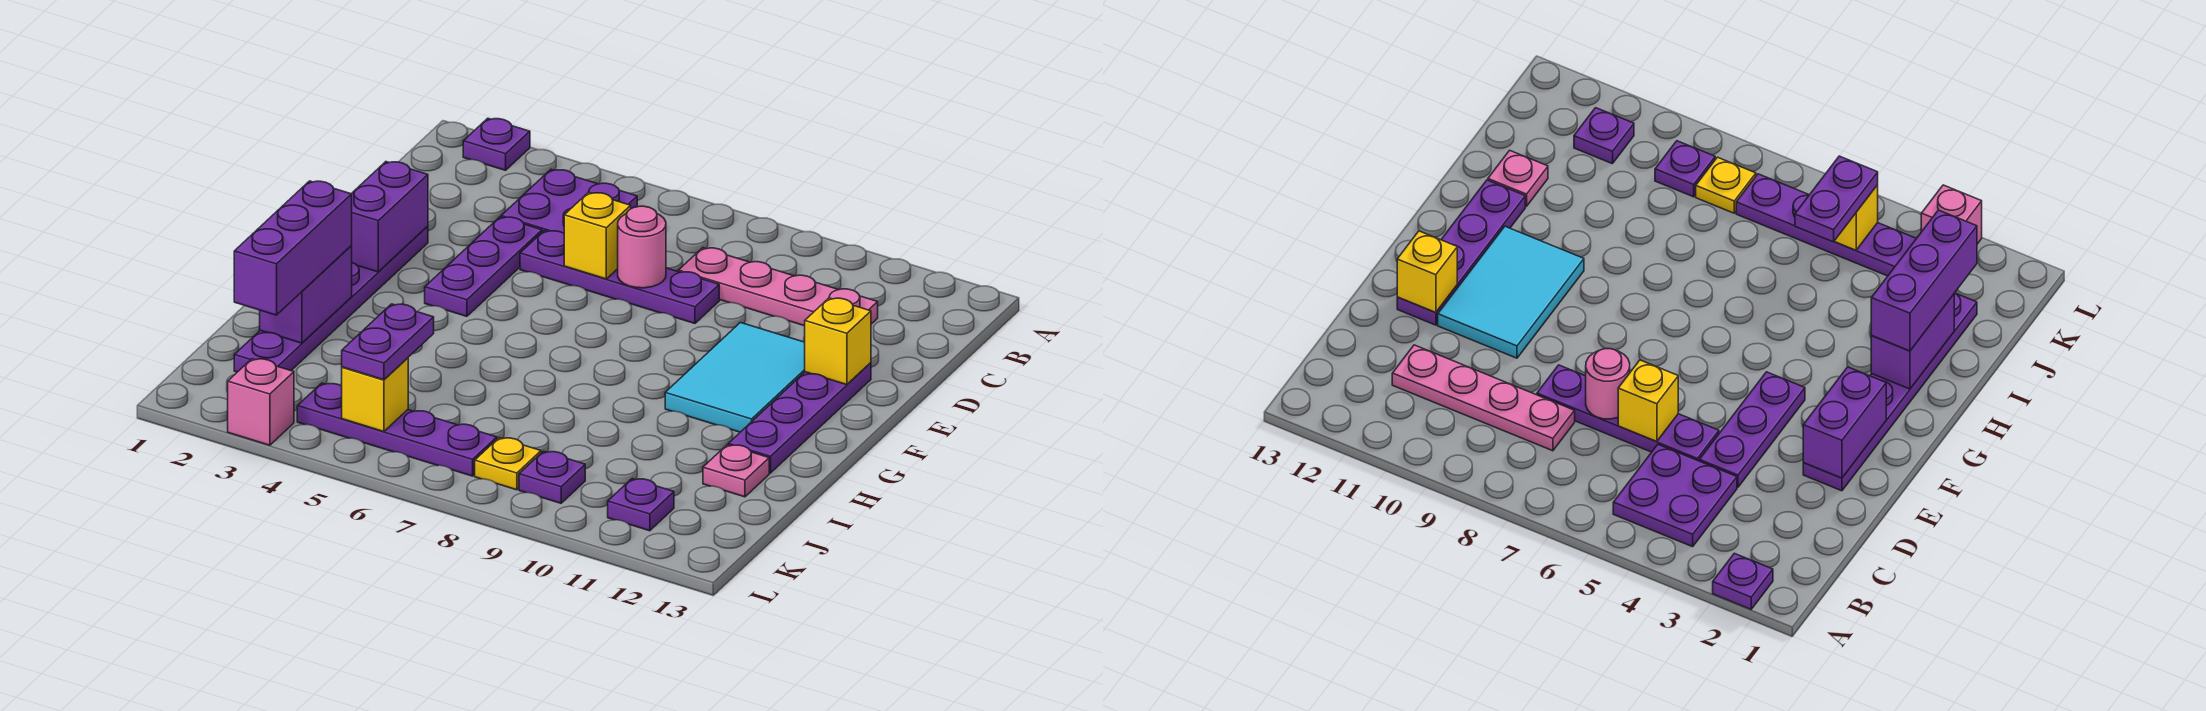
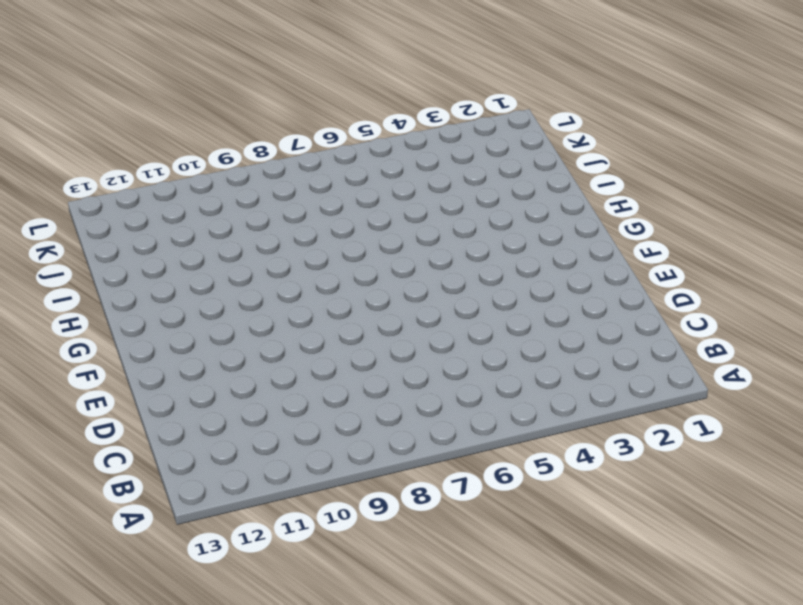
none -> purple plate A2 level 1
none -> purple plate B4:C5 level 1
none -> pink plate C8:C11 level 1

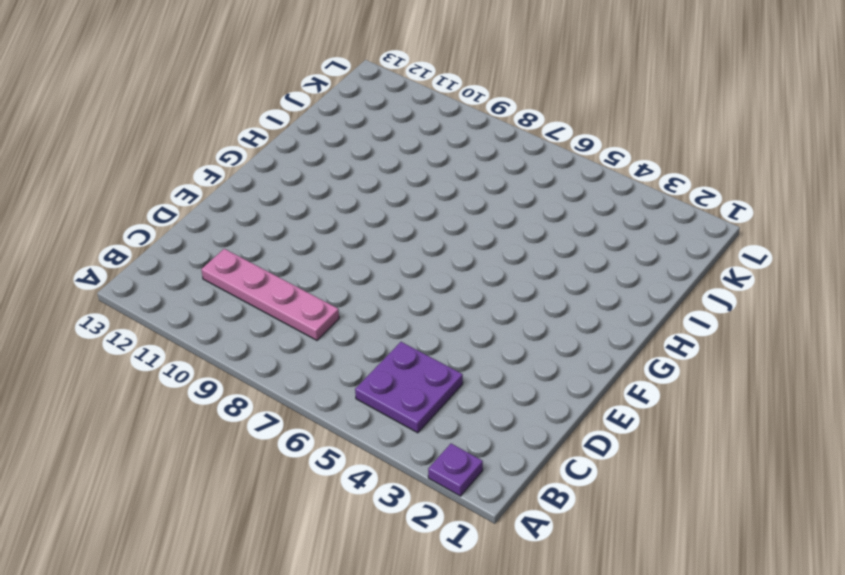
none -> purple plate D4:F4 level 1
none -> purple plate D5:D8 level 1
none -> purple plate E2:J2 level 1

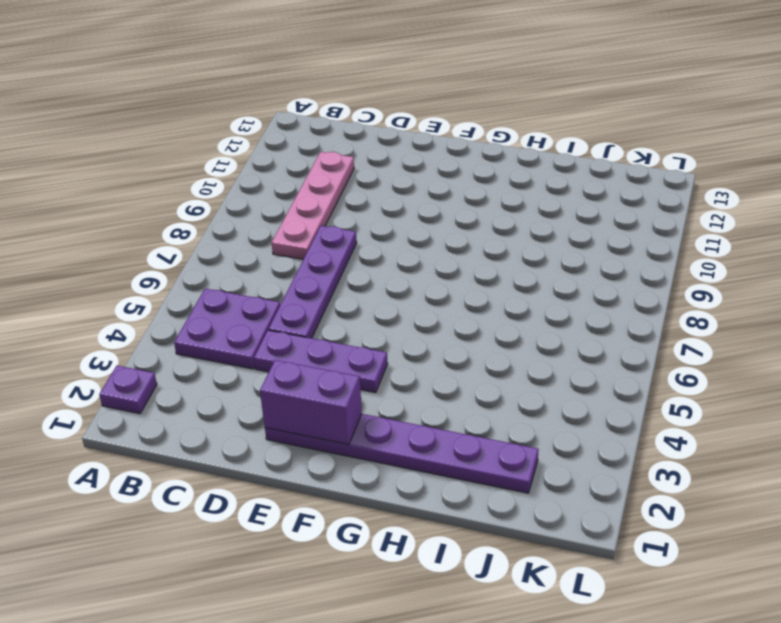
none -> cyan tile E10:G11 level 1
none -> purple plate E12:H12 level 1
none -> pink plate I12 level 1

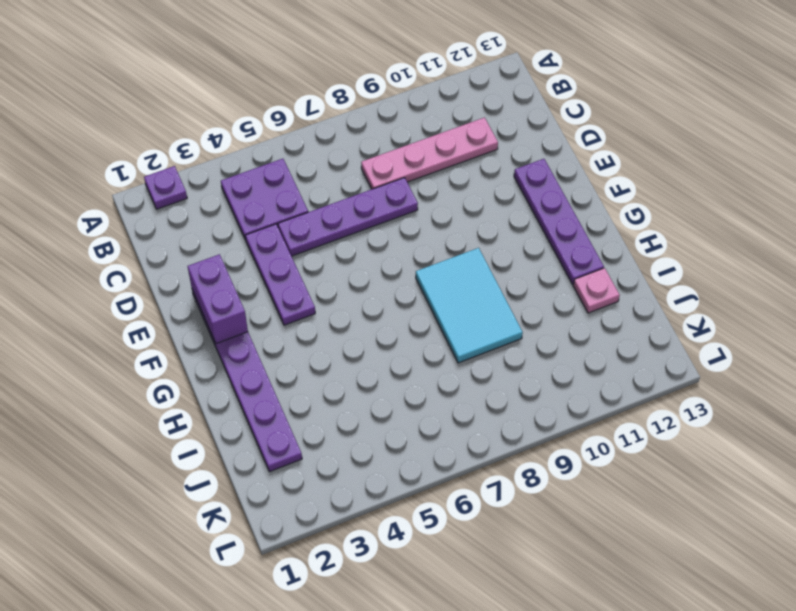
cyan tile G8:I9 level 1 -> cyan tile E10:G11 level 1
none -> purple plate K4:K7 level 1
none -> yellow plate K8 level 1
none -> purple plate K9 level 1

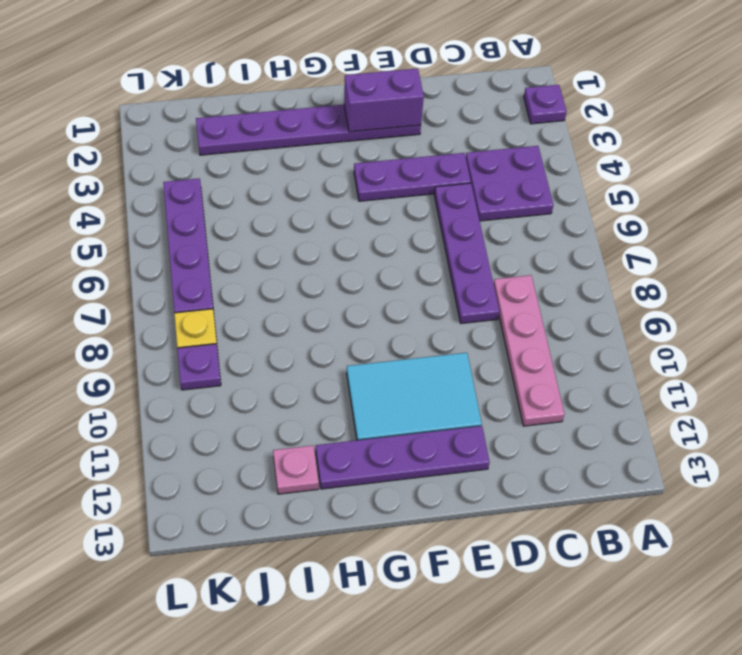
none -> purple plate K11 level 1
none -> pink brick L3 level 1
none -> yellow brick D6 level 2

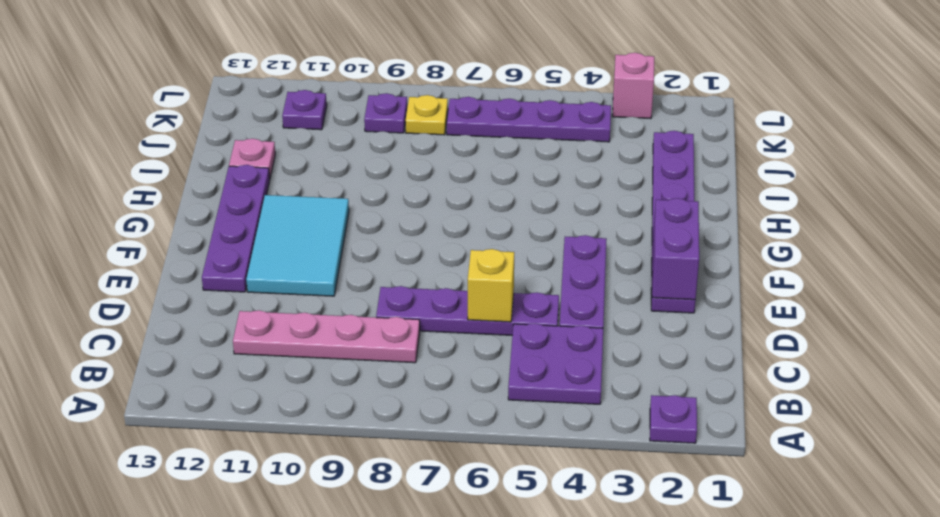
none -> pink round brick D7 level 2
none -> yellow brick E12 level 2
none -> purple brick H2:I2 level 2

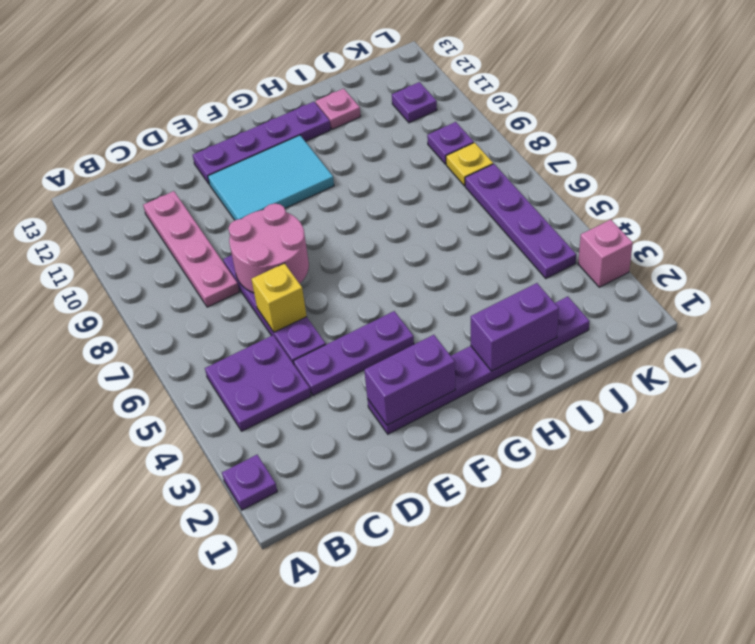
pink round brick D7:E8 level 2 -> pink round brick D7 level 2
none -> yellow brick E12 level 2
none -> yellow brick K5 level 2
none -> purple brick H2:J2 level 3

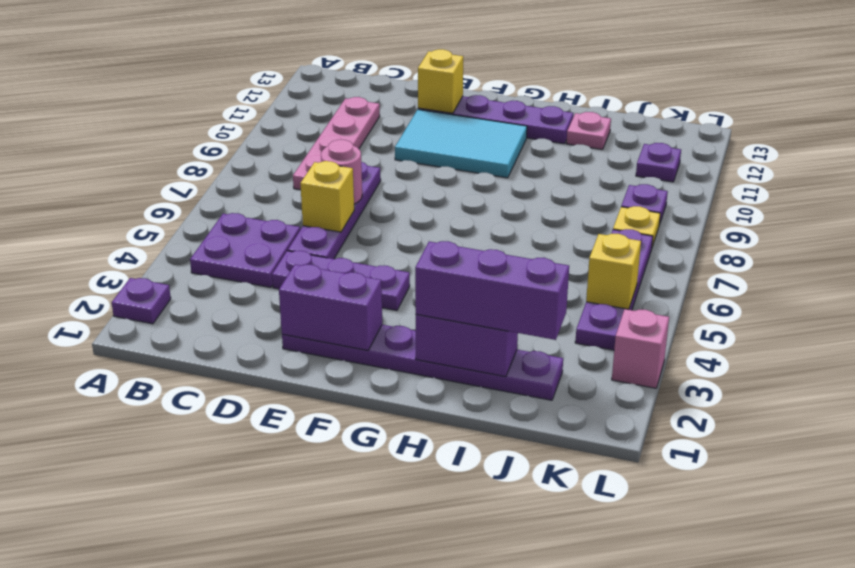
none -> purple plate J5:K5 level 3

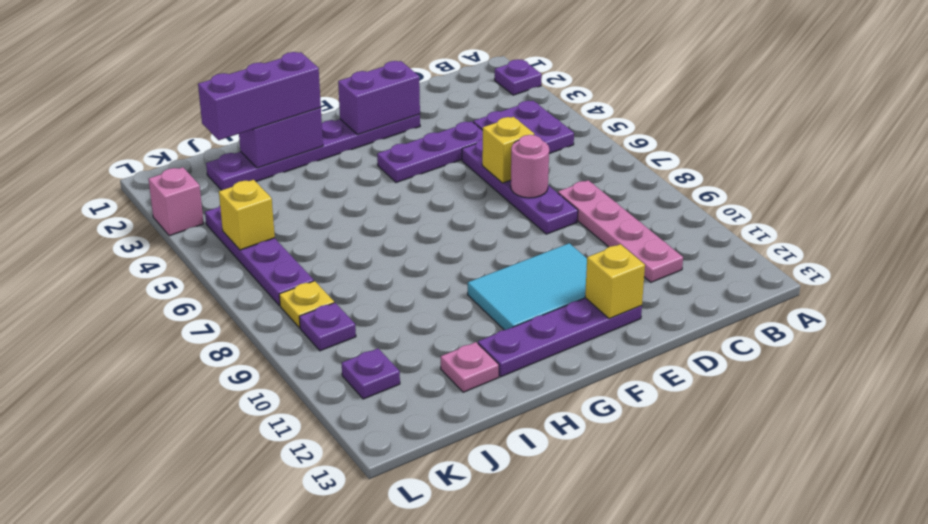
none -> purple plate J5:K5 level 3

